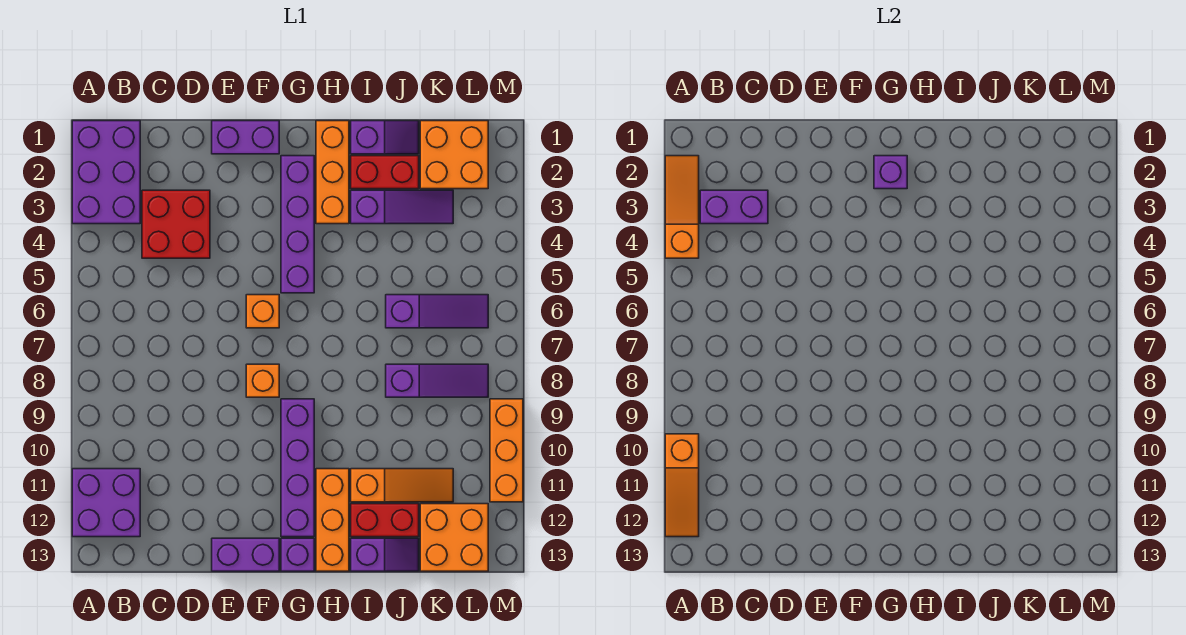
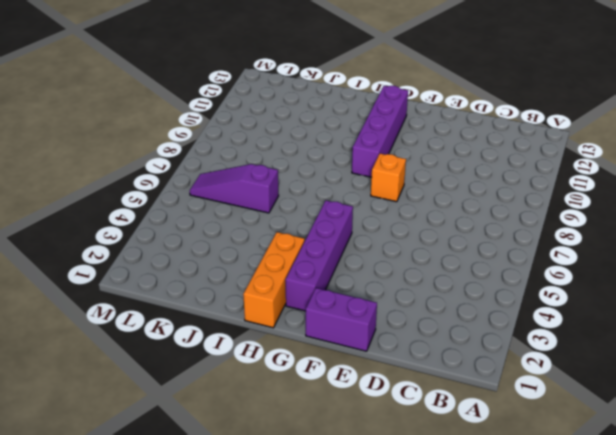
none -> purple brick A1:B3 level 1
none -> purple brick A11:B12 level 1
none -> red brick C3:D4 level 1

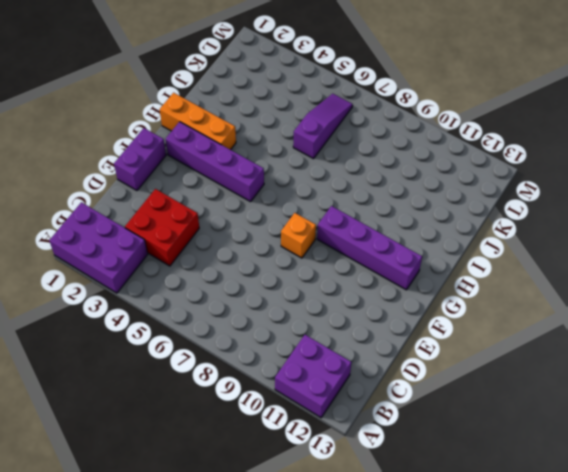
none -> purple brick E13:F13 level 1
none -> orange brick F6 level 1
none -> purple brick G13 level 1

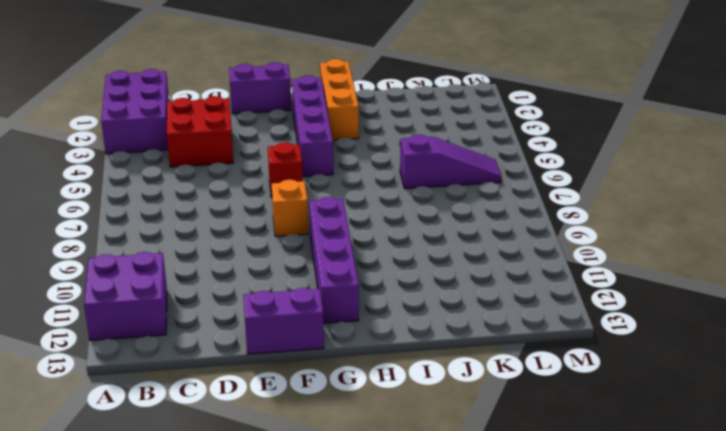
red brick F6 level 1 -> orange brick F6 level 1
none -> purple brick G13 level 1
none -> orange brick H11:H13 level 1
none -> purple slope I1:J1 level 1 top I

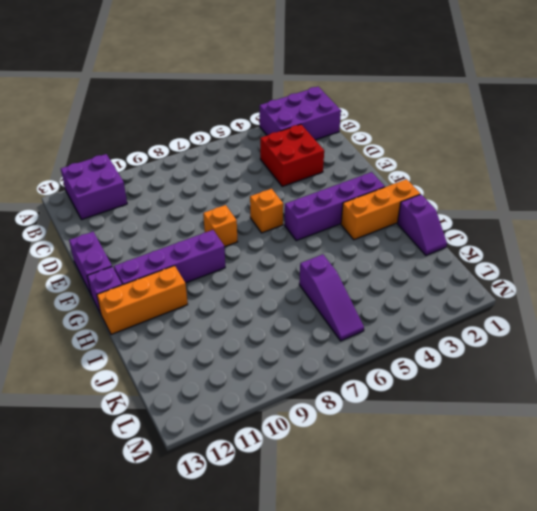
none -> purple brick E1:F1 level 1
none -> red brick I2:J2 level 1
none -> purple slope I3:K3 level 1 top I

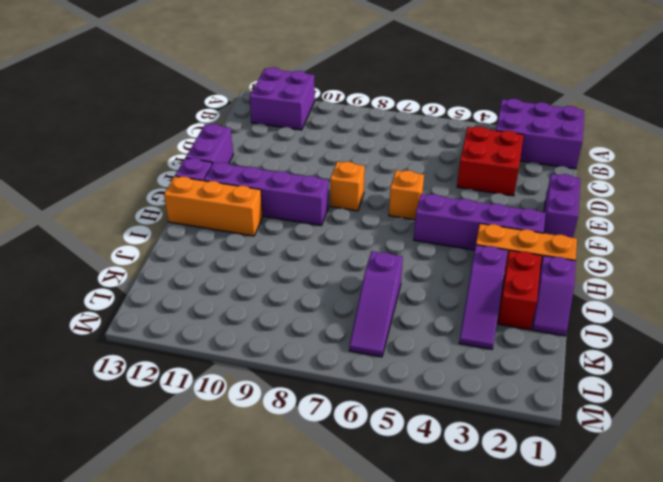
none -> orange slope I11:K11 level 1 top I
none -> red brick I12:J12 level 1
none -> purple slope I13:J13 level 1 top I

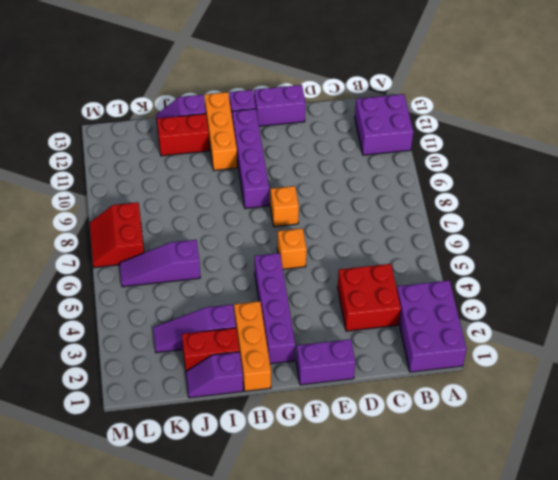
red slope L7:M8 level 1 top L -> purple slope J8:L8 level 1 top J
none -> orange slope I11:K11 level 1 top I
none -> orange brick K1:L2 level 1
none -> orange brick K12:L13 level 1

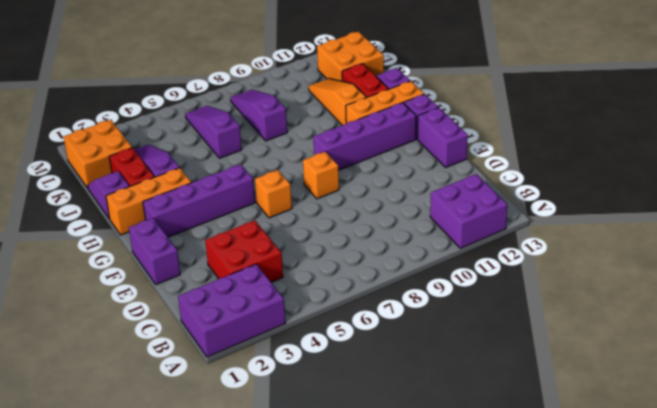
none -> orange brick M9:M11 level 1
none -> orange slope A2:A4 level 2 top 4
none -> orange slope A10:A12 level 2 top 10

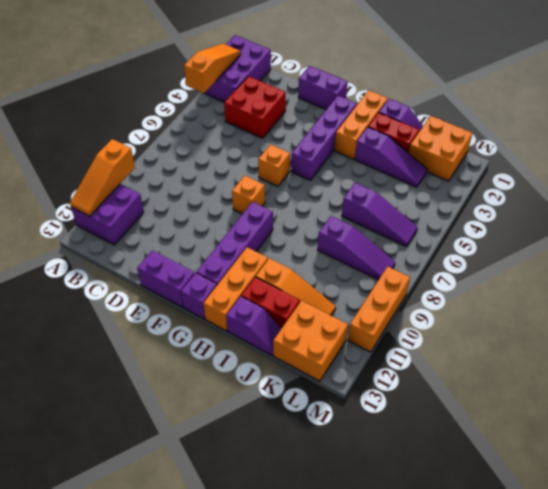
none -> purple brick B3:C3 level 2
none -> purple brick G2 level 2

